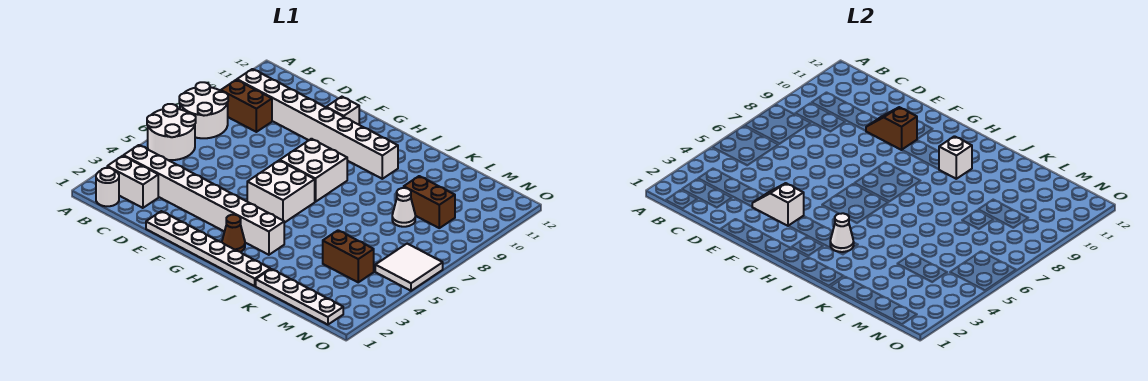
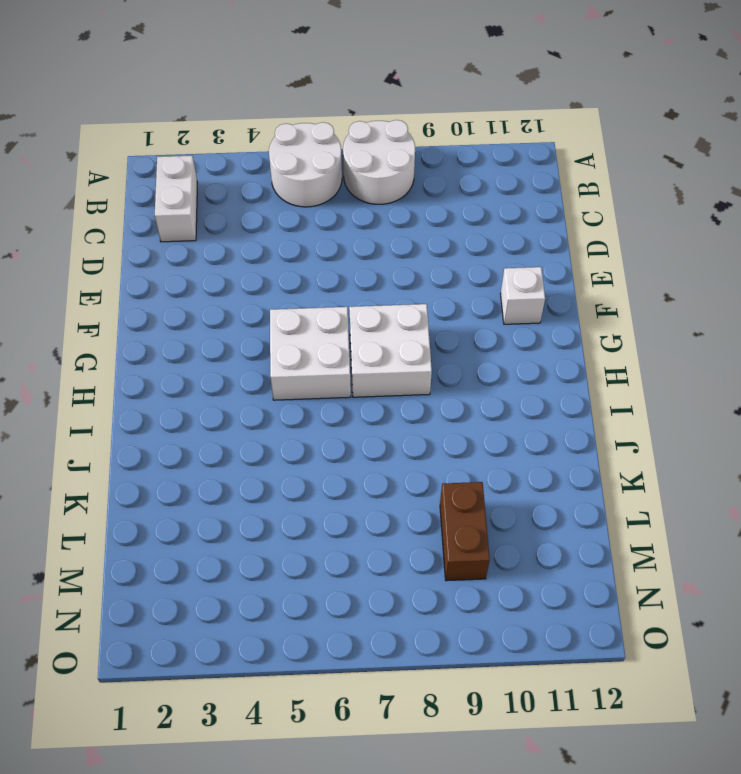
none -> white round brick B1 level 1
none -> white brick B3:I3 level 1
none -> brown brick B9:C9 level 1

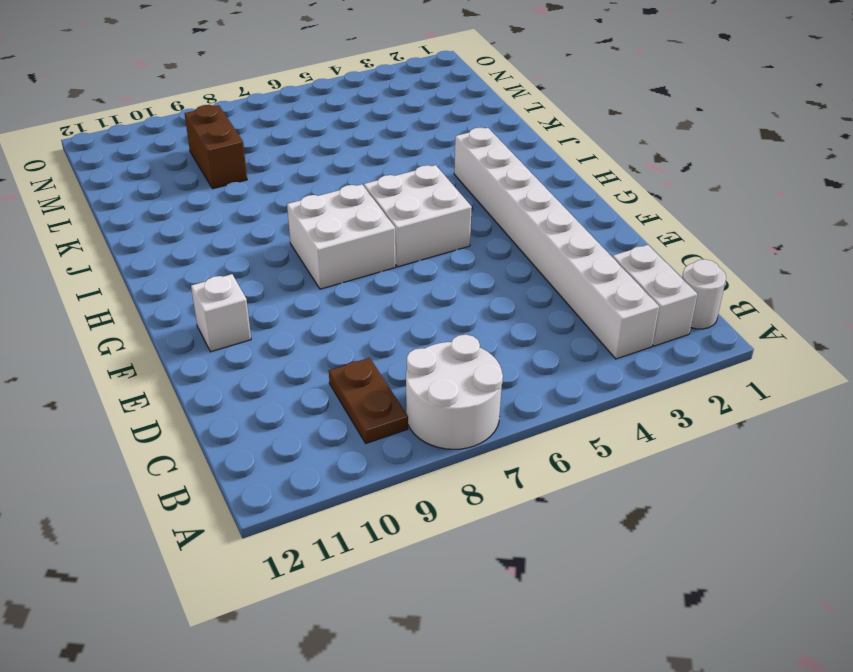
brown plate B9:C9 level 1 -> brown brick B9:C9 level 1
none -> white round brick A5:B6 level 1
none -> white brick B10:I10 level 1
none -> white plate E1:J1 level 1

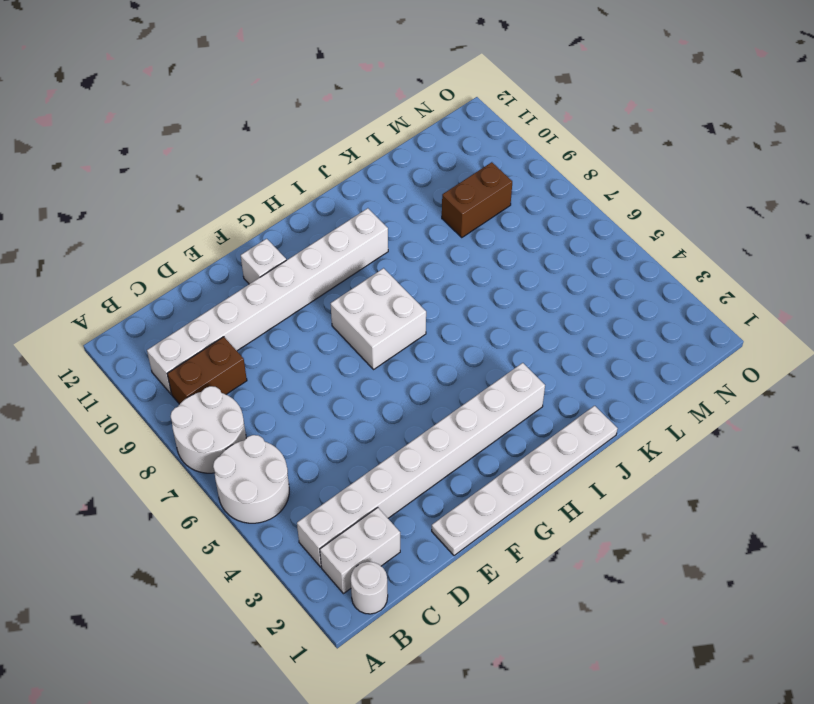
none -> white brick G5:H6 level 1
none -> brown cone H2 level 1
none -> white plate K1:N1 level 1

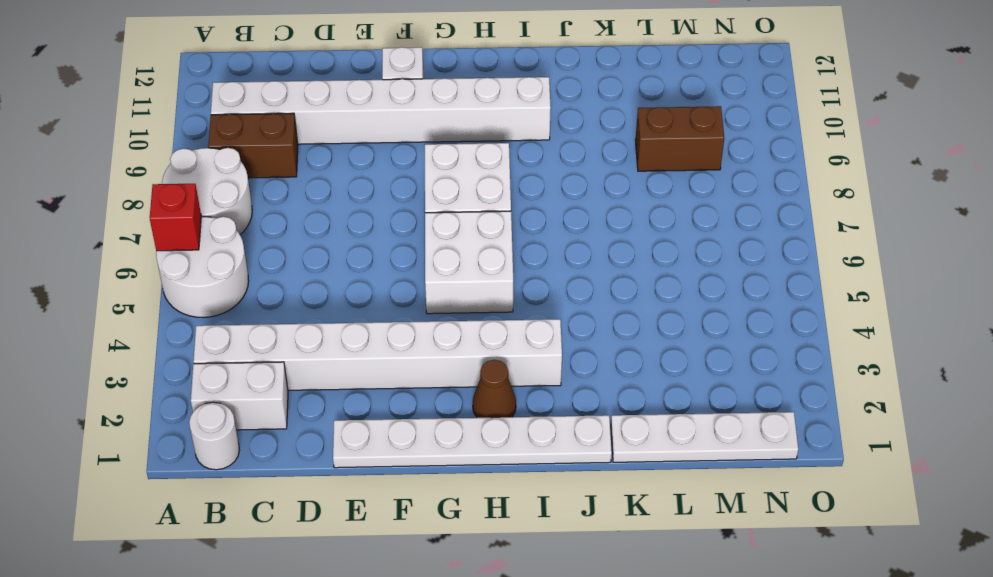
red brick A6 level 2 -> none
none -> brown brick L4:M4 level 1
none -> white cone L8 level 1
none -> white tile N5:O6 level 1

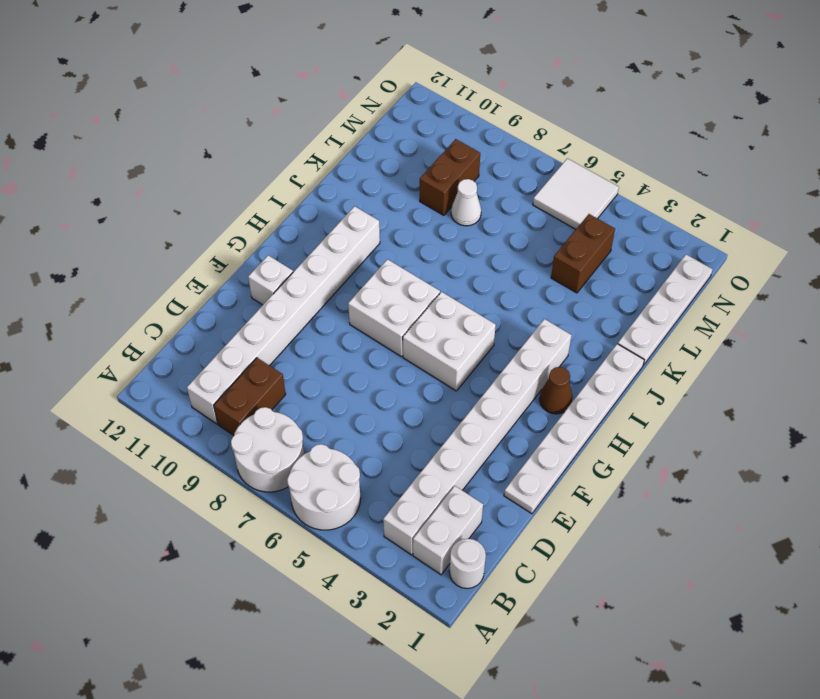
none -> white slope E3:F3 level 2 top F
none -> brown slope E10:F10 level 2 top F
none -> white cone I3 level 2

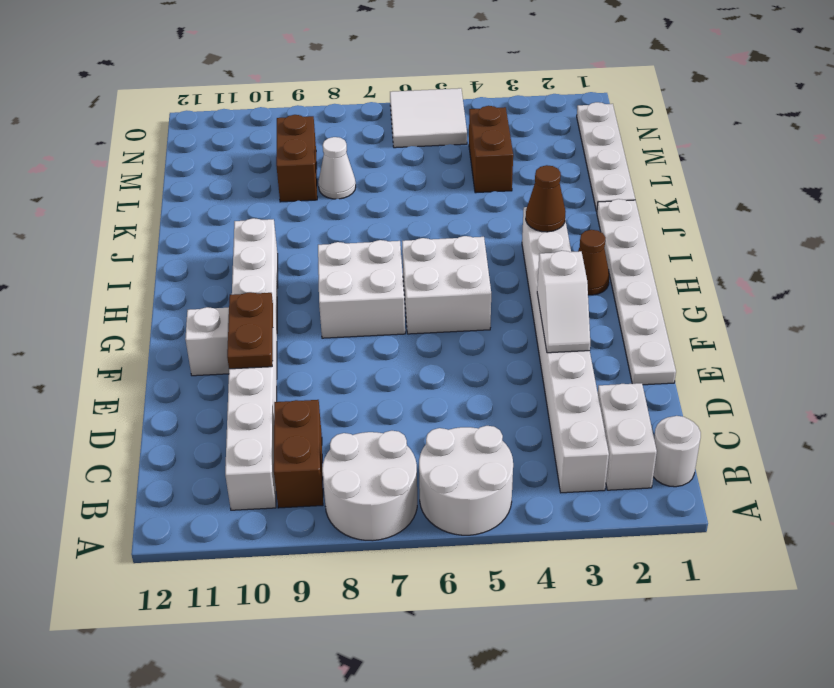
brown plate E10:F10 level 2 -> brown slope E10:F10 level 2 top F
brown cone I3 level 2 -> white cone I3 level 2
none -> white brick I10 level 2

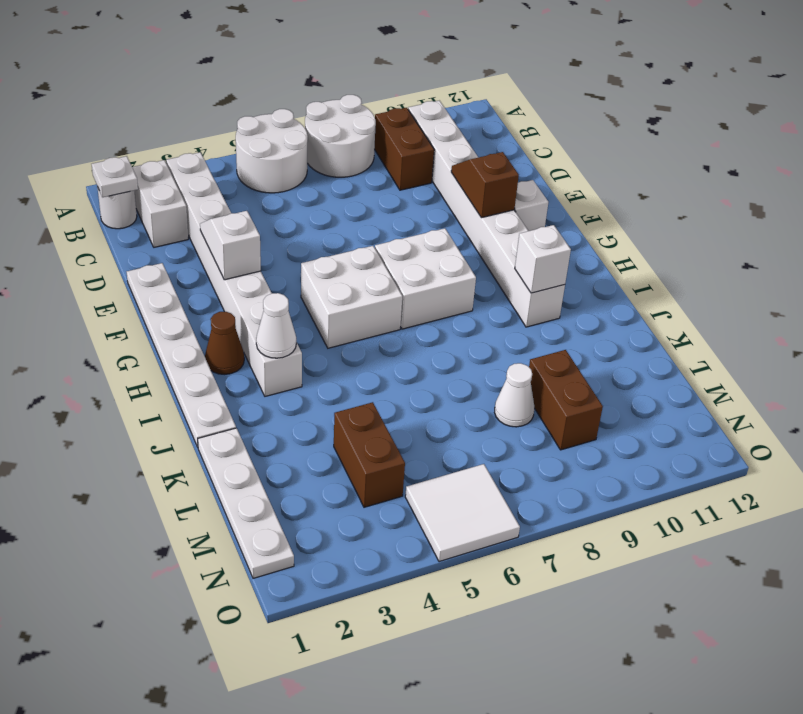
white plate B1 level 2 -> none

